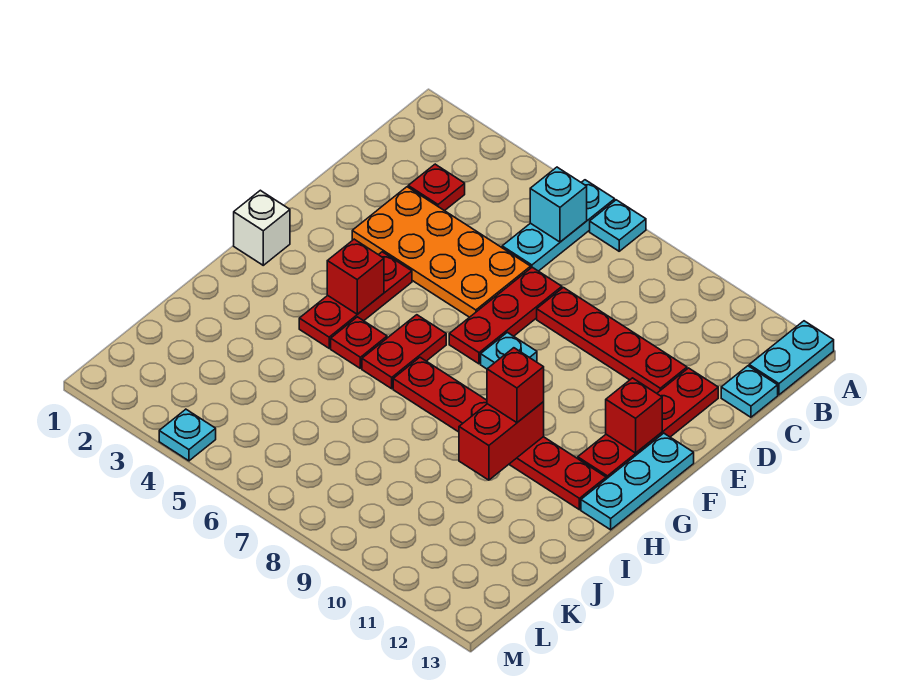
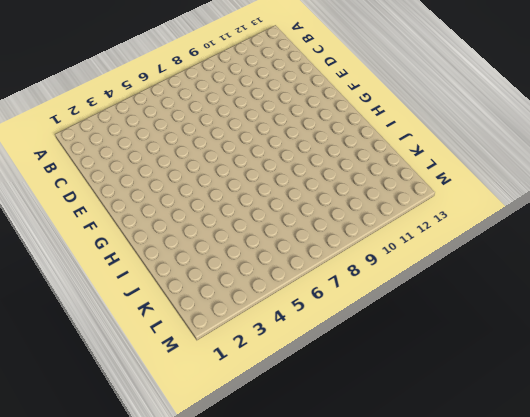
none -> cyan plate A6:C6 level 1
none -> cyan plate A7 level 1
none -> cyan plate A13:B13 level 1

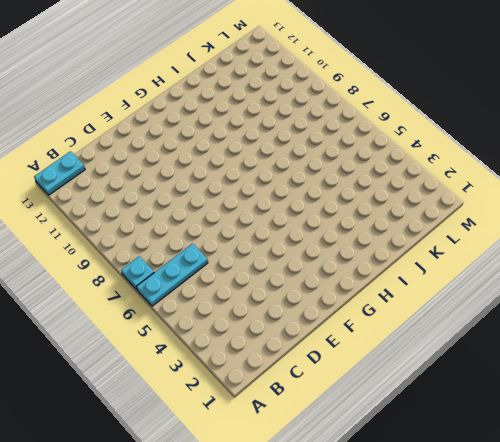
none -> red plate C3 level 1
none -> cyan plate C13 level 1
none -> orange plate D3:E6 level 1

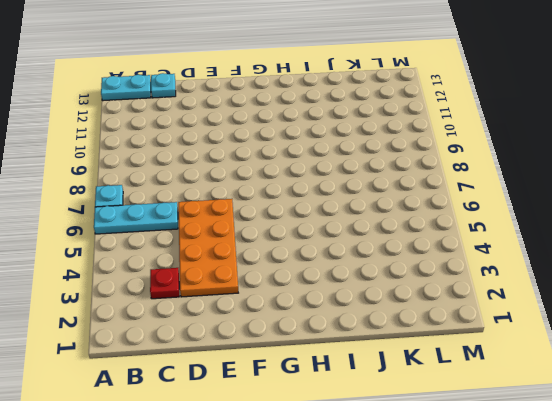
none -> red plate D7:F7 level 1
none -> red plate D8:D11 level 1
none -> red plate D12:G12 level 1

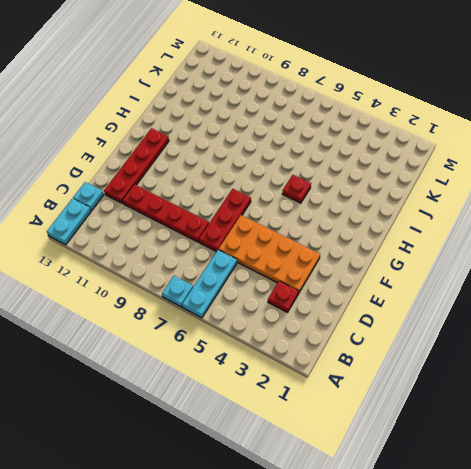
none -> red plate F4:H4 level 1
none -> cyan plate F8 level 1
none -> cyan plate F13:H13 level 1

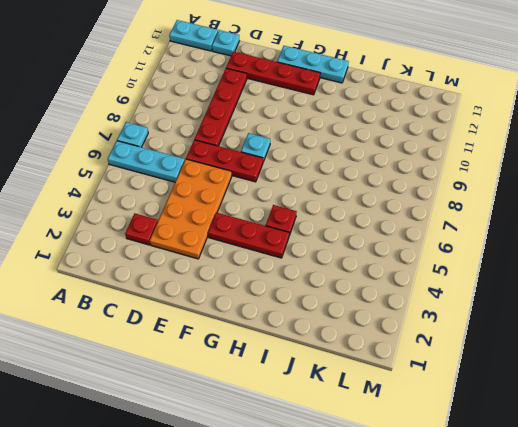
none -> white brick G1 level 1
none -> red plate G6:H6 level 1
none -> red plate H7:H12 level 1

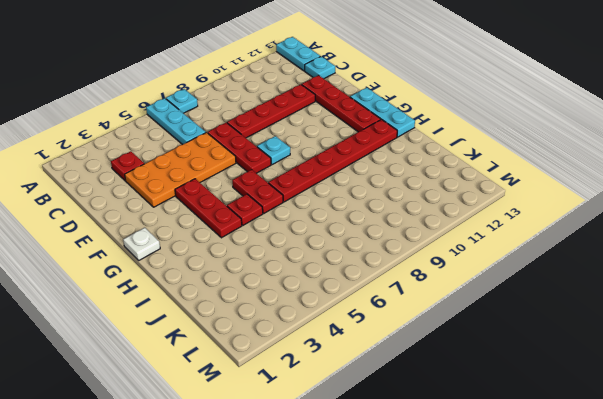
white plate G1 level 1 -> white brick G1 level 1
none -> cyan plate M4 level 1
none -> cyan brick B6 level 2
none -> red brick F12 level 2

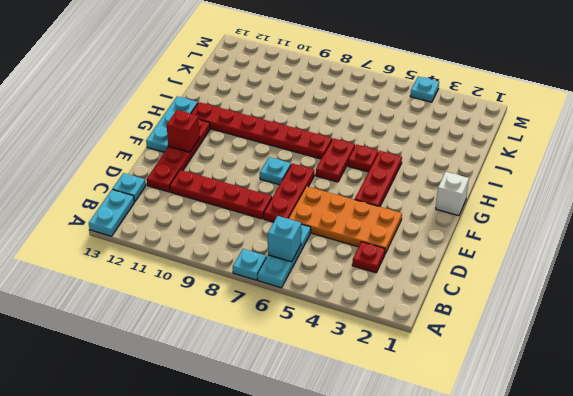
none -> red brick G4 level 2
none -> red brick H10:I10 level 2
none -> red brick H10 level 3

